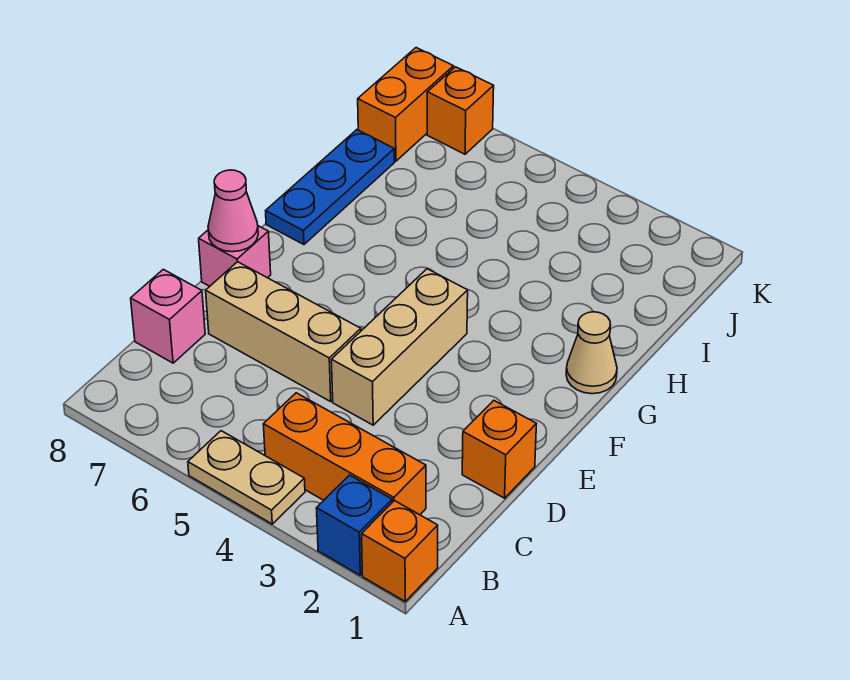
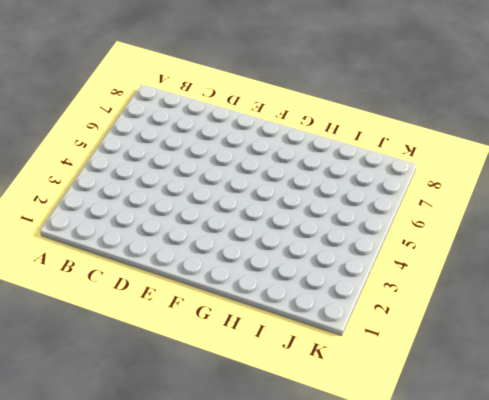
none -> orange brick A1 level 1
none -> blue brick A2 level 1
none -> tan plate A4:A5 level 1

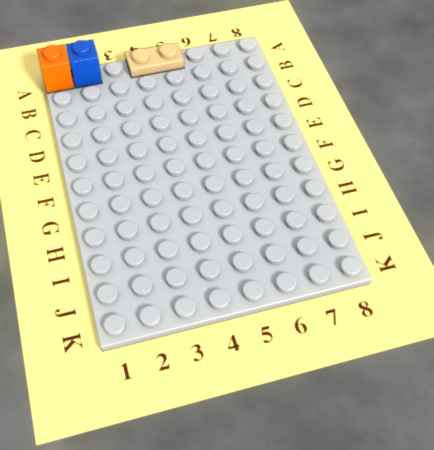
none -> orange brick B2:B4 level 1
none -> pink brick C8 level 1
none -> orange brick D1 level 1

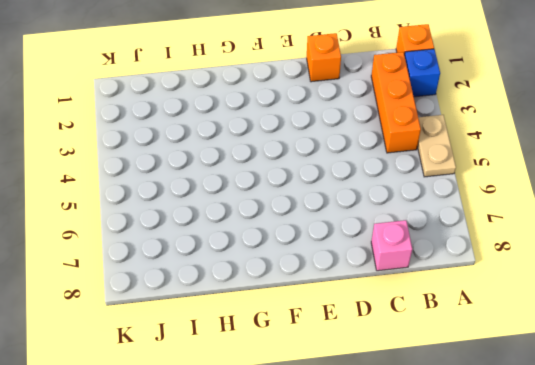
none -> tan brick D4:F4 level 1
none -> tan brick D5:D7 level 1
none -> pink brick E8 level 1

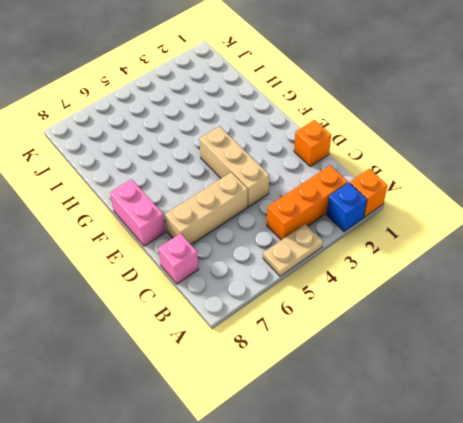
pink brick E8:F8 level 1 -> pink brick E8 level 1
none -> tan cone G1 level 1
none -> blue plate G8:I8 level 1
none -> orange brick J8:K8 level 1

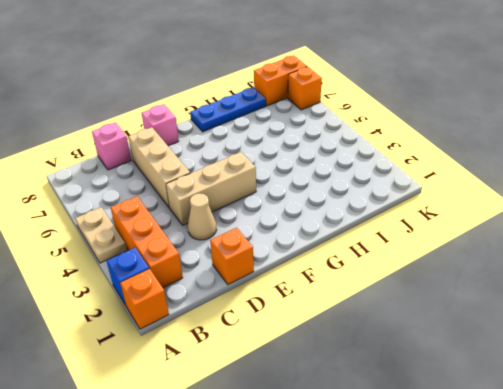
tan cone D3 level 1 -> tan cone G1 level 1
none -> pink cone E8 level 2

